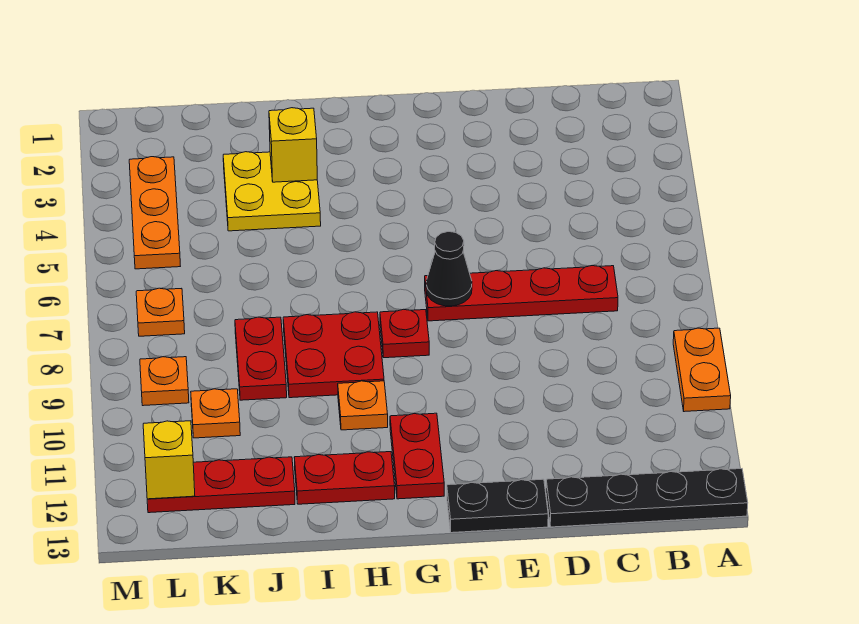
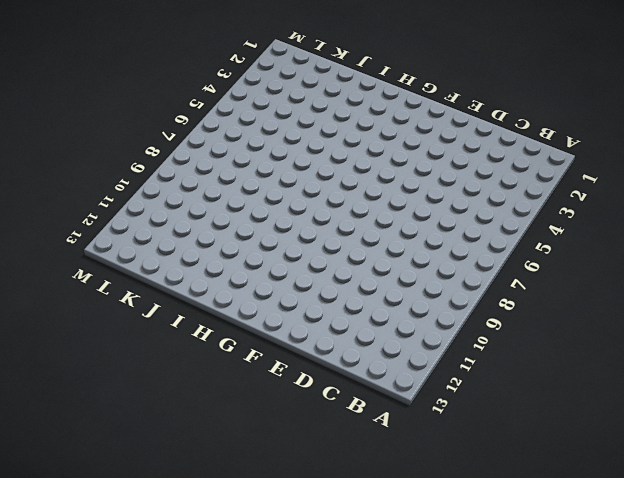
none -> orange plate A9:A10 level 1
none -> black plate A13:D13 level 1
none -> red plate C7:F7 level 1

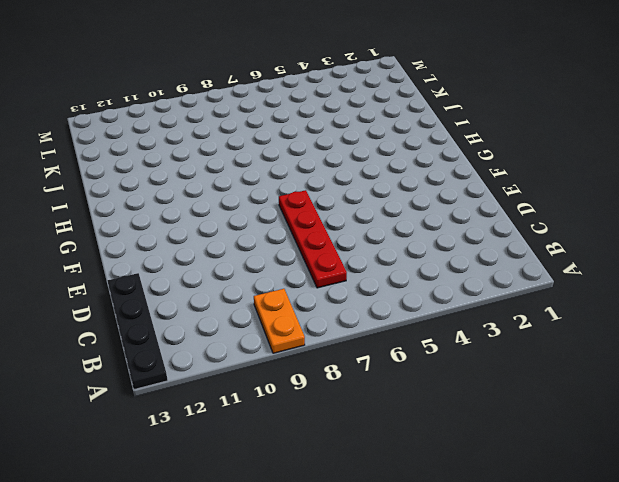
orange plate A9:B9 level 1 -> orange plate A9:A10 level 1
none -> black plate E13:F13 level 1
none -> red plate G8 level 1
none -> red plate G11:G12 level 1

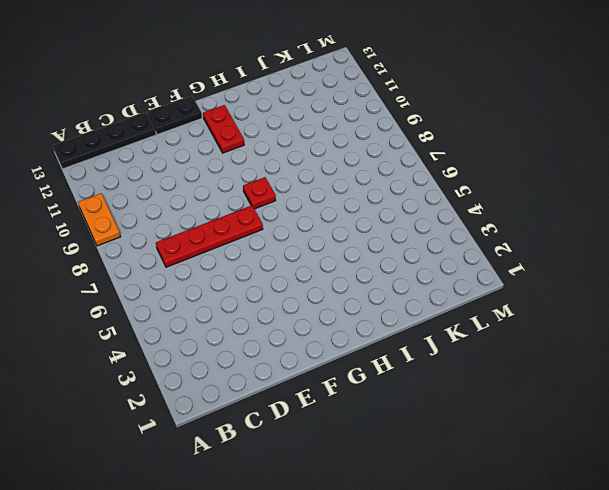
none -> red plate H8:I9 level 1
none -> orange plate H10 level 1
none -> red plate H12:I12 level 1

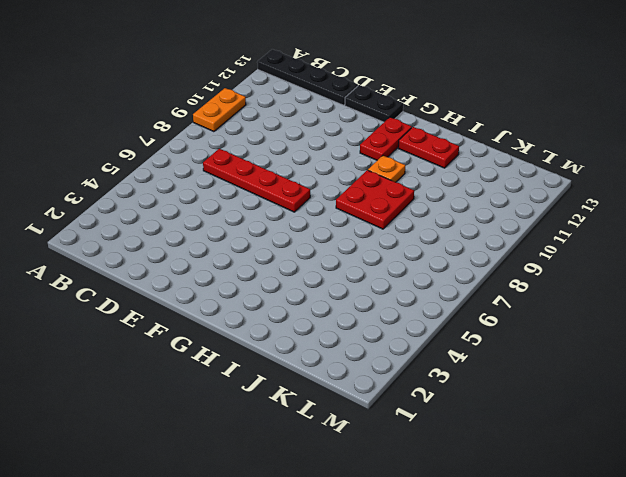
none -> red plate G8 level 1
none -> yellow plate I3:J4 level 1
none -> red plate J8:J9 level 1

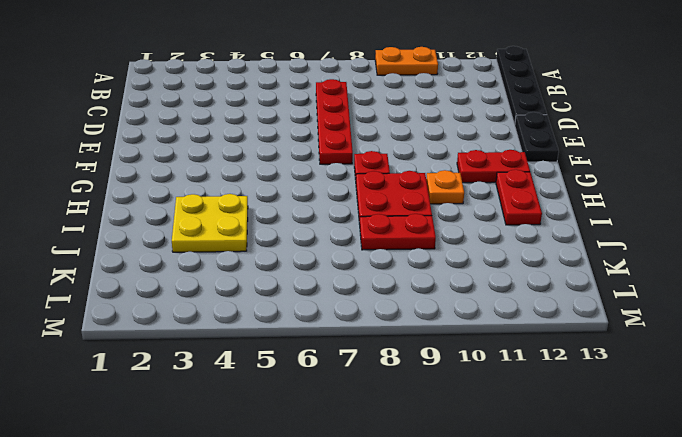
none -> red plate J12:L12 level 1
none -> orange plate K10 level 1
none -> orange plate L3:L5 level 1

